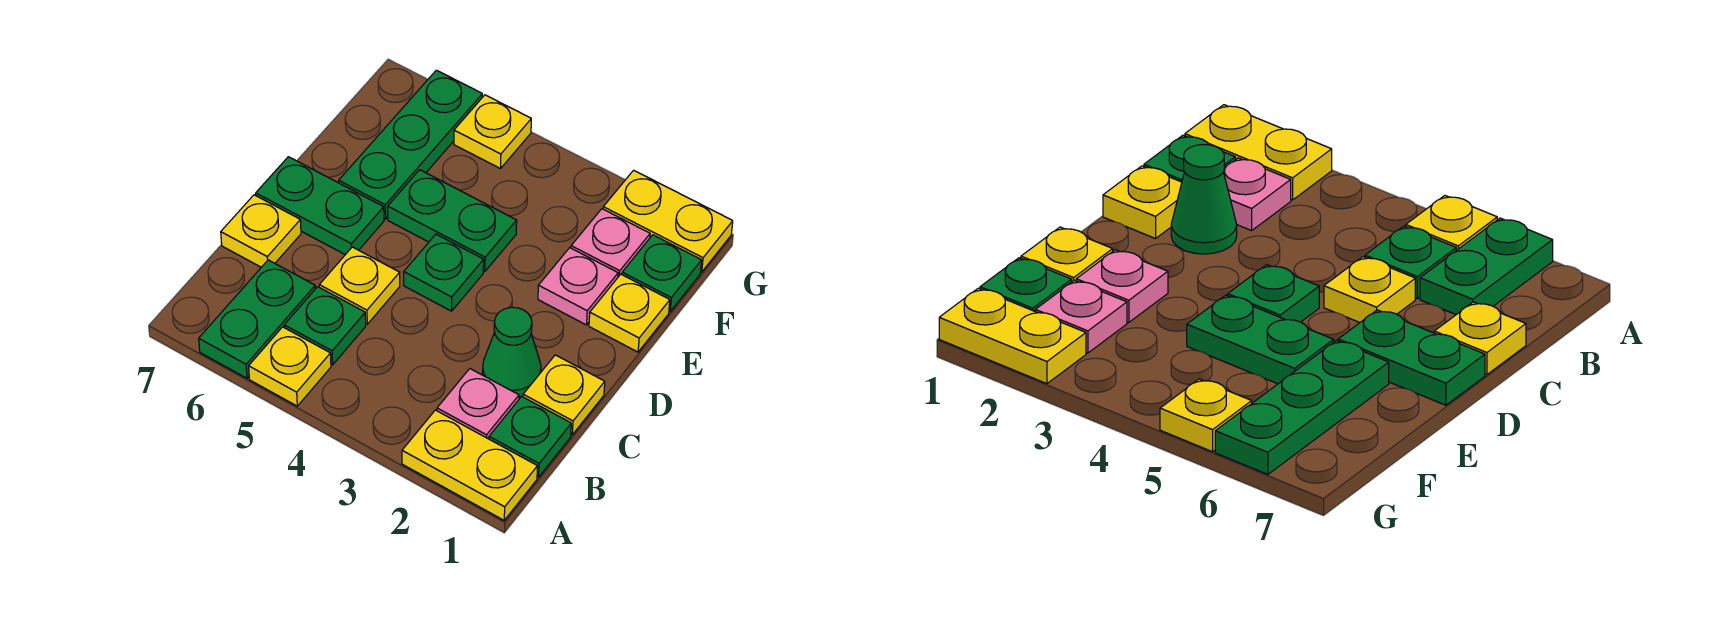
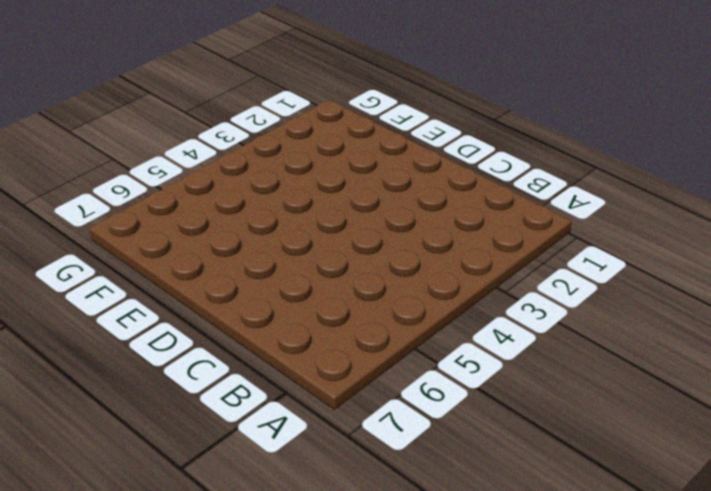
none -> yellow plate A1:A2 level 1
none -> yellow plate A5 level 1
none -> green plate A6:B6 level 1

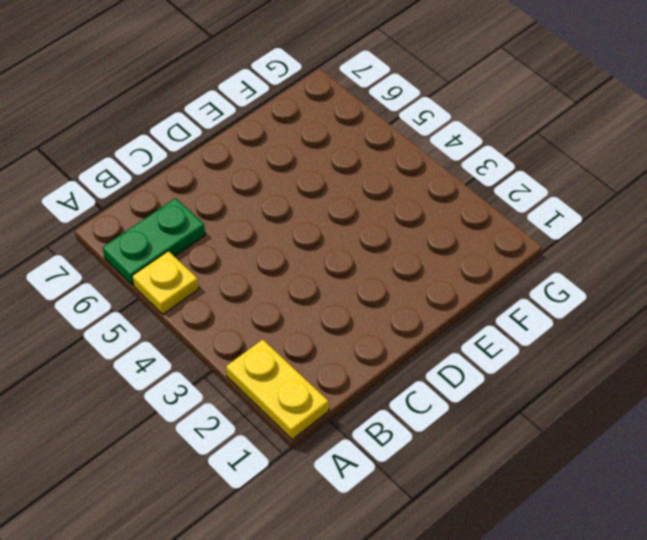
none -> green plate B1 level 1
none -> pink plate B2 level 1
none -> green plate B5 level 1

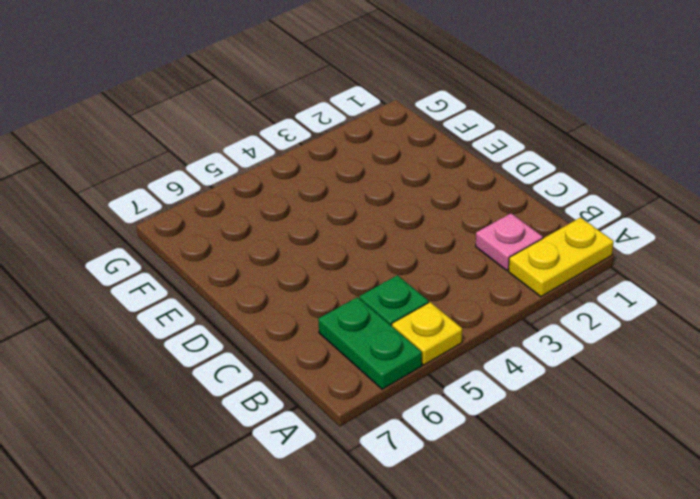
none -> green plate B1 level 1
none -> yellow plate C1 level 1
none -> green cone C2 level 1

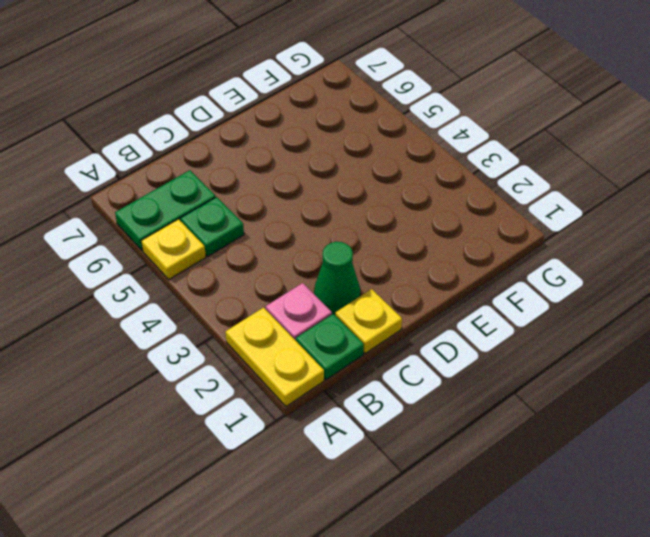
none -> yellow plate C5 level 1
none -> yellow plate C7 level 1
none -> green plate D4 level 1

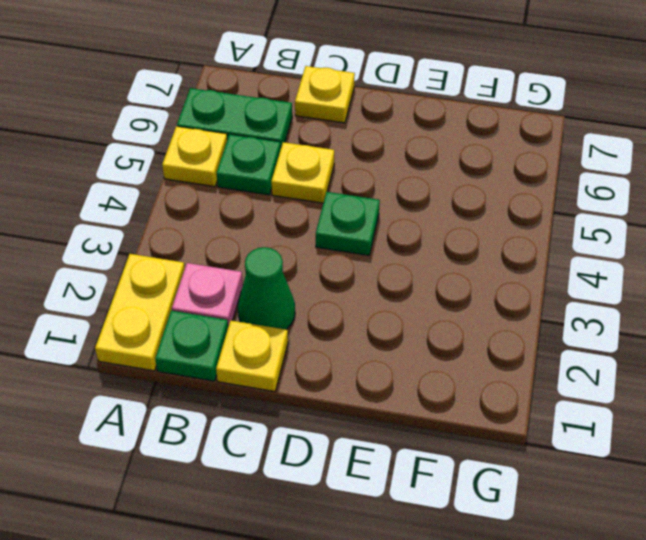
none -> green plate D6:D7 level 1
none -> yellow plate E1 level 1
none -> pink plate E2 level 1

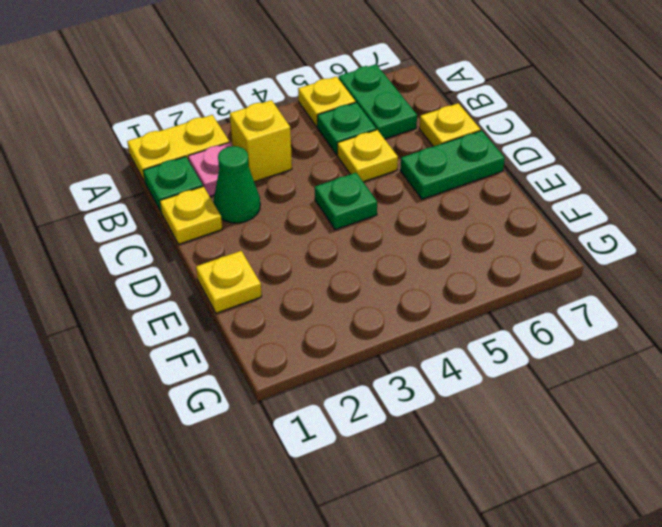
yellow brick B3 level 1 -> none
none -> pink plate E2 level 1
none -> green plate E4:E5 level 1
none -> green plate E6:G6 level 1

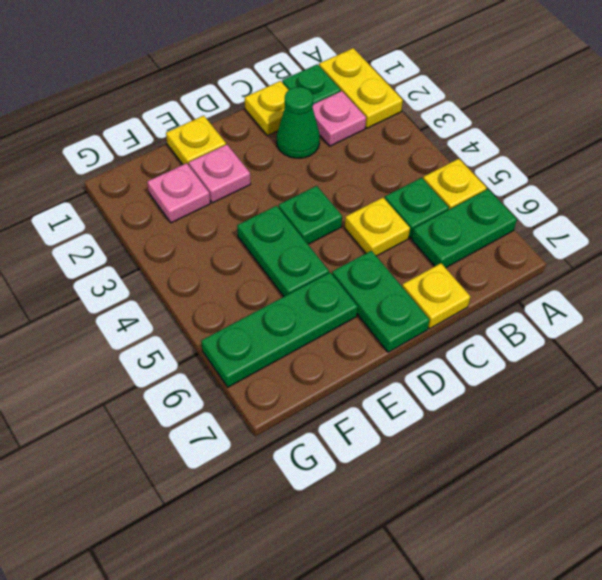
none -> green plate F1 level 1
none -> yellow plate G1:G2 level 1
none -> yellow plate G5 level 1

